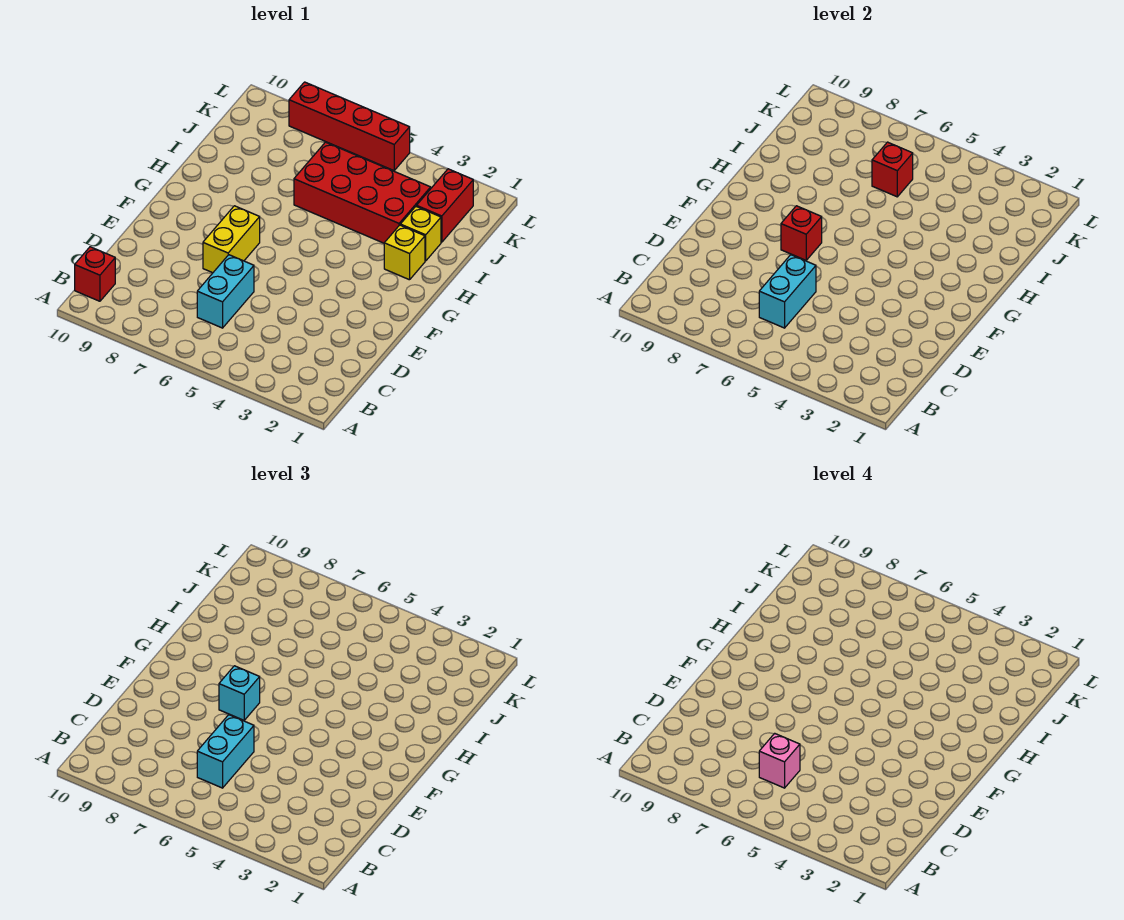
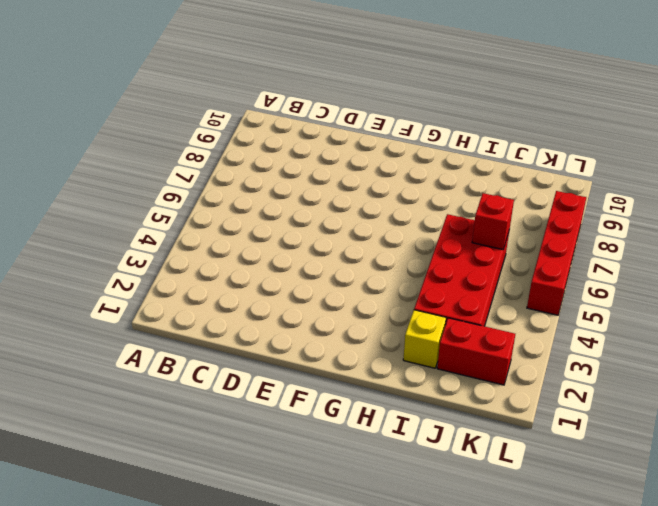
none -> red brick B10 level 1
none -> cyan brick C6:D6 level 1
none -> yellow brick E7:F7 level 1

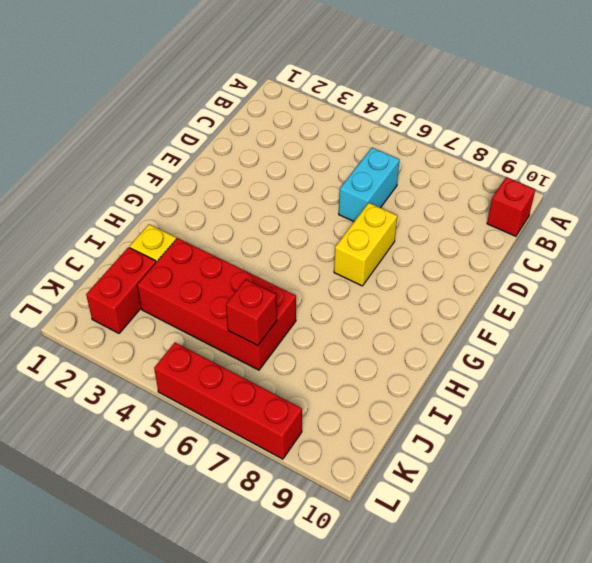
none -> yellow brick H2 level 1
none -> cyan brick C6:D6 level 2
none -> red brick F7 level 2

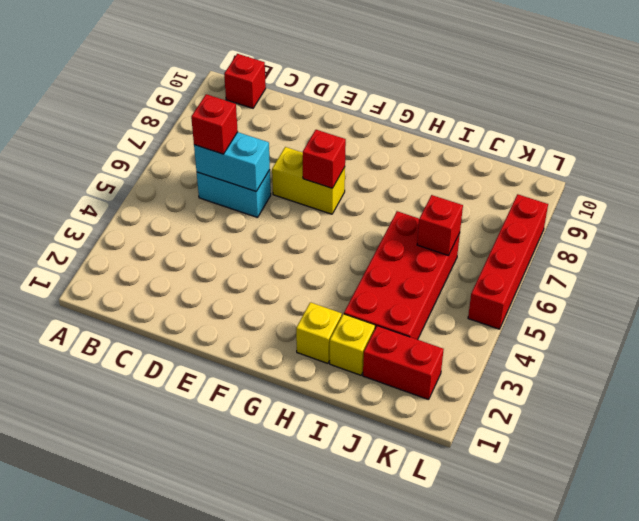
red brick C6 level 3 -> cyan brick C6:D6 level 3
none -> cyan brick F7 level 3
none -> pink brick C6 level 4

